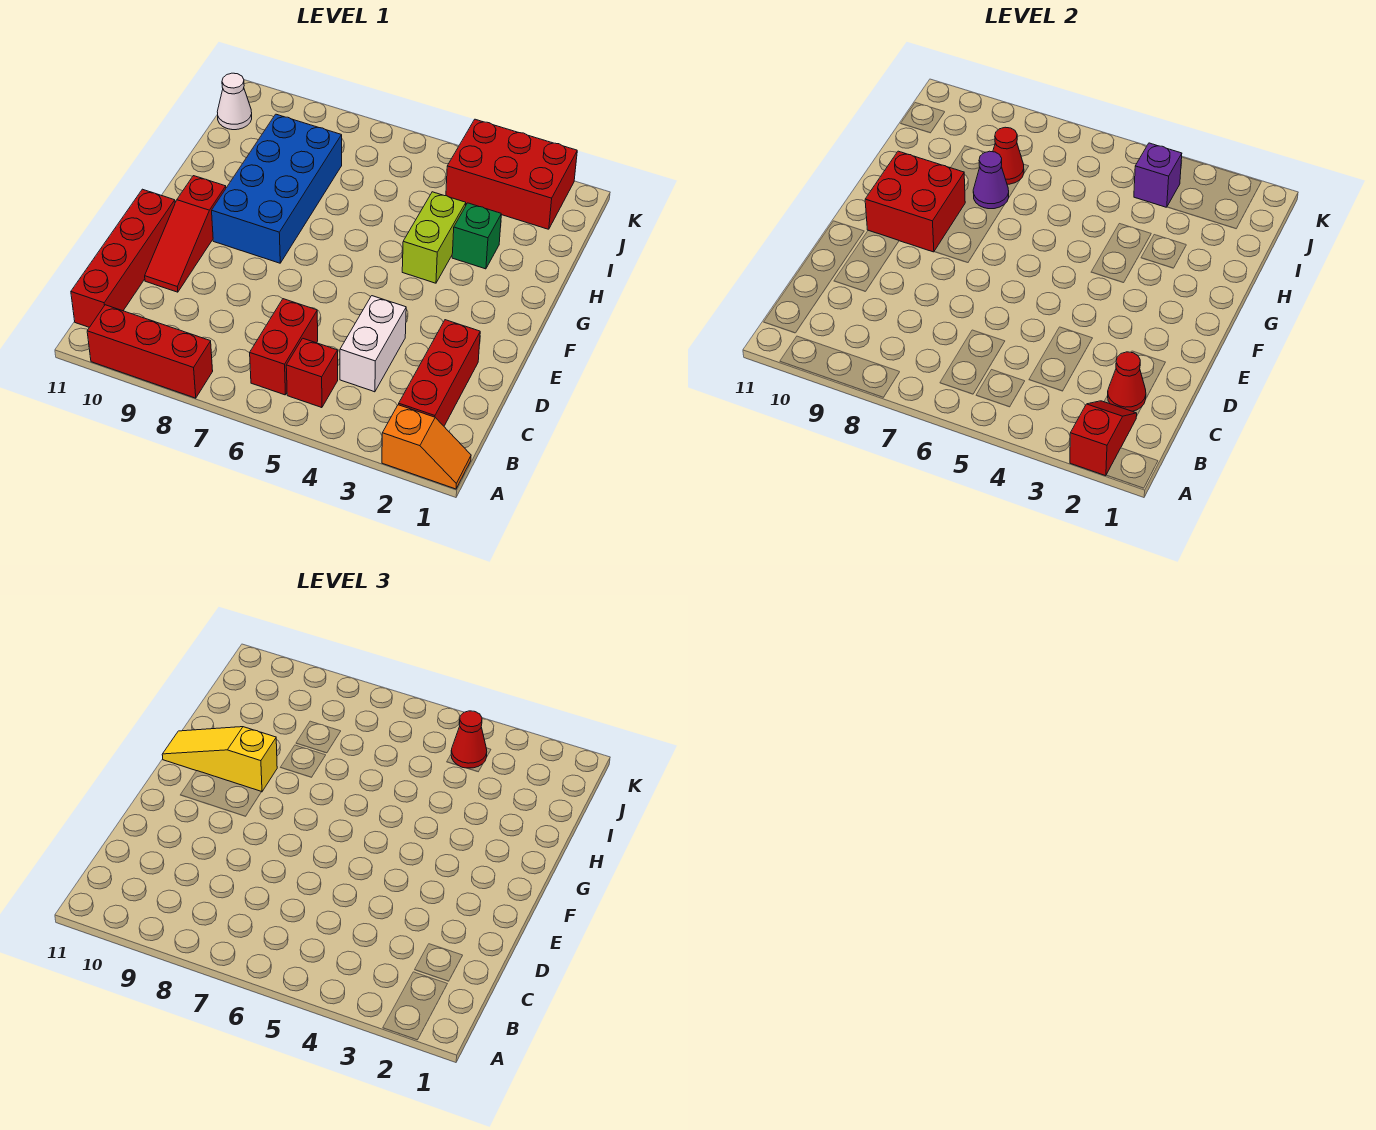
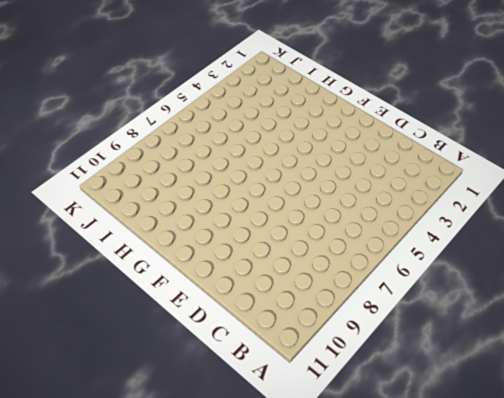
none -> orange slope A1:A2 level 1 top 2
none -> red brick A8:A10 level 1
none -> red brick B2:D2 level 1

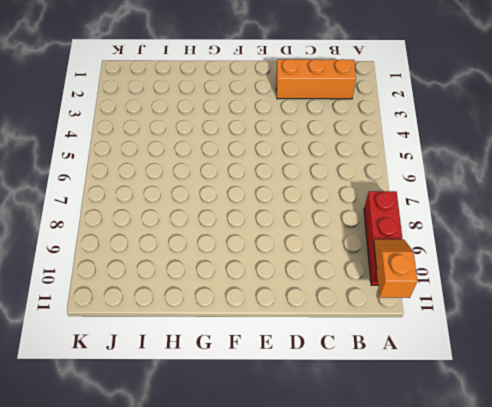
orange slope A10:A11 level 2 top 11 -> orange slope A1:A2 level 1 top 2
orange brick B2:D2 level 1 -> red brick B2:D2 level 1
none -> red brick B5 level 1
none -> red brick B6:C6 level 1
none -> red brick B11:E11 level 1

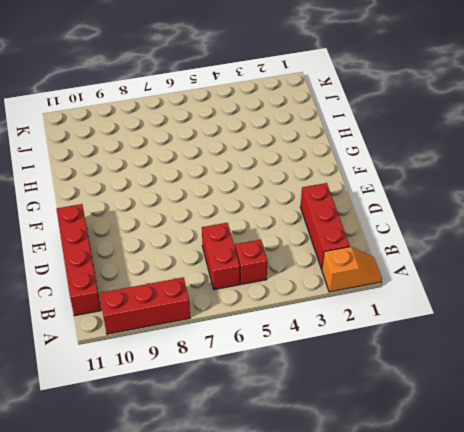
none -> white brick C4:D4 level 1
none -> red slope D10:F10 level 1 top F
none -> blue brick F8:I9 level 1

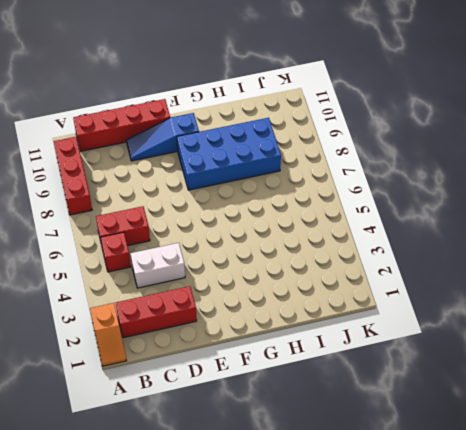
blue slope D10:F10 level 1 top F -> red slope D10:F10 level 1 top F
none -> lime brick G4:H4 level 1
none -> green brick H3 level 1
none -> red brick J2:K4 level 1

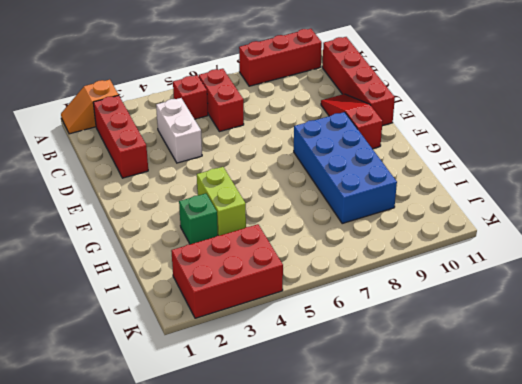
none -> white cone J11 level 1
none -> red slope A2:B2 level 2 top A
none -> red cone C2 level 2

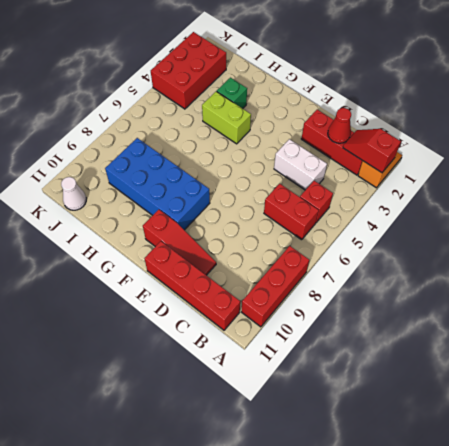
none -> red brick F9:G10 level 2
none -> purple cone H8 level 2
none -> red cone I8 level 2

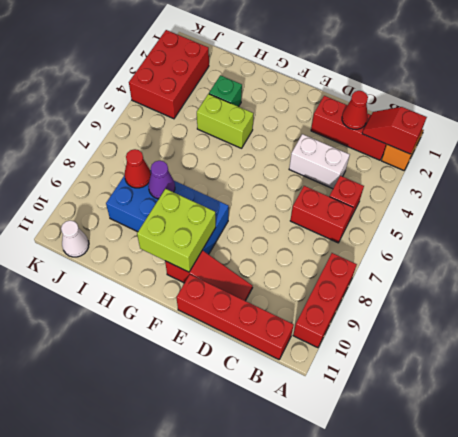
lime brick F9:G10 level 2 -> red brick F9:G10 level 2
none -> purple brick J4 level 2
none -> yellow slope G9:G11 level 3 top 9
none -> red cone J4 level 3

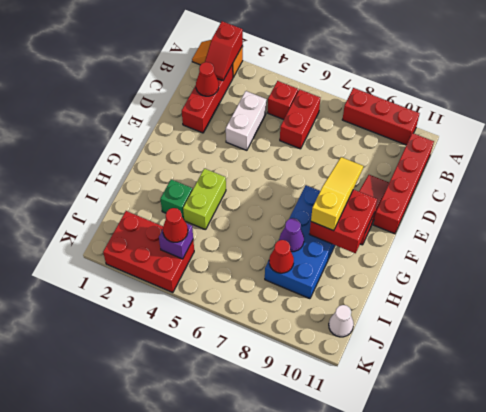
yellow slope E9:G9 level 3 top G -> yellow slope G9:G11 level 3 top 9

